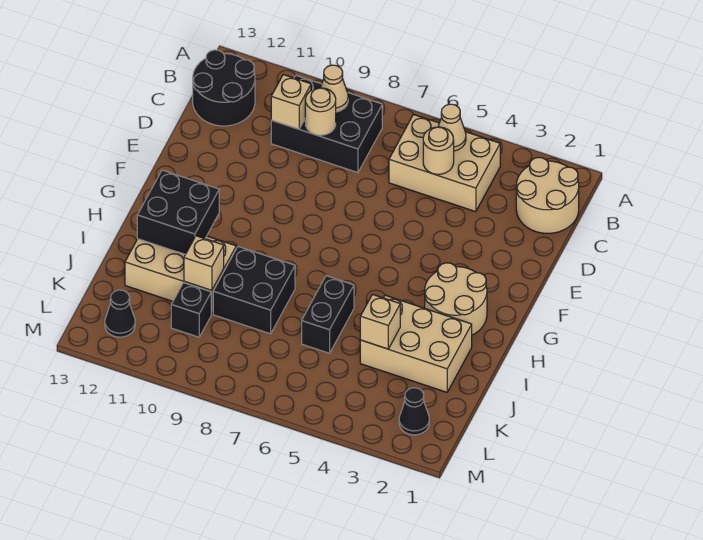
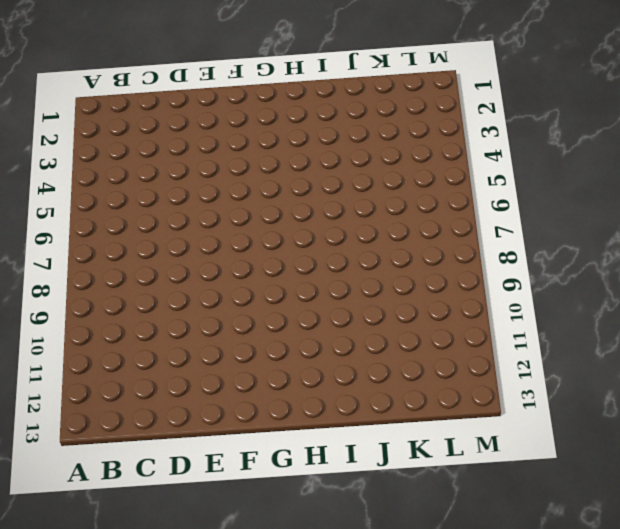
none -> tan round brick B1:C2 level 1
none -> tan brick B4:C6 level 1
none -> black brick B8:C10 level 1

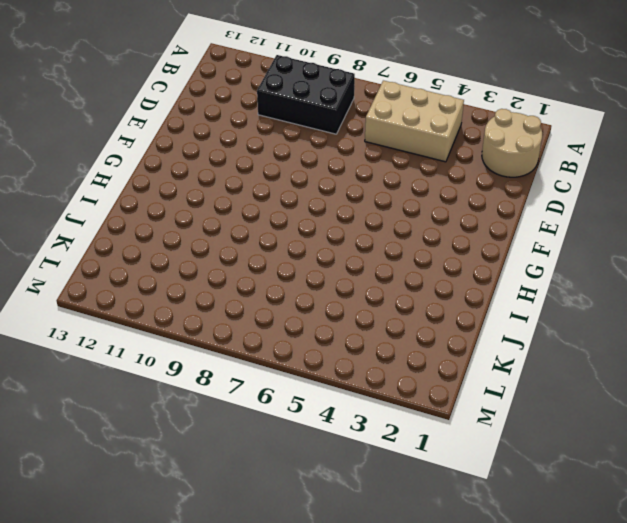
none -> black round brick B12:C13 level 1
none -> tan round brick G2:H3 level 1
none -> tan brick I2:J4 level 1

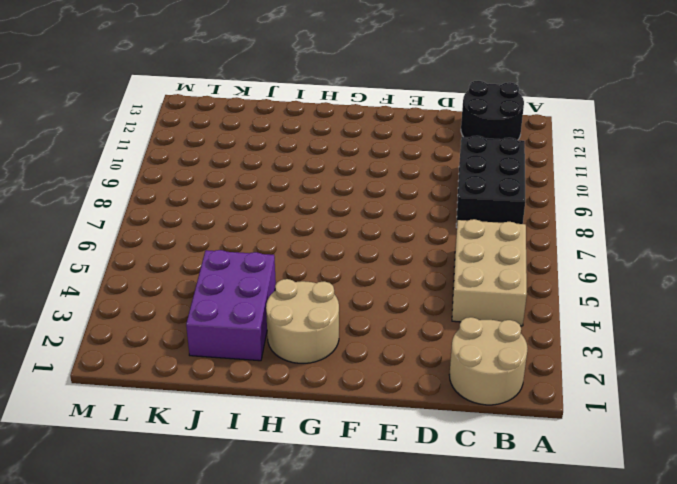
purple brick I2:J4 level 1 -> tan brick I2:J4 level 1
none -> black brick I6:J6 level 1
none -> black brick I8:J9 level 1
none -> tan brick I10:J12 level 1

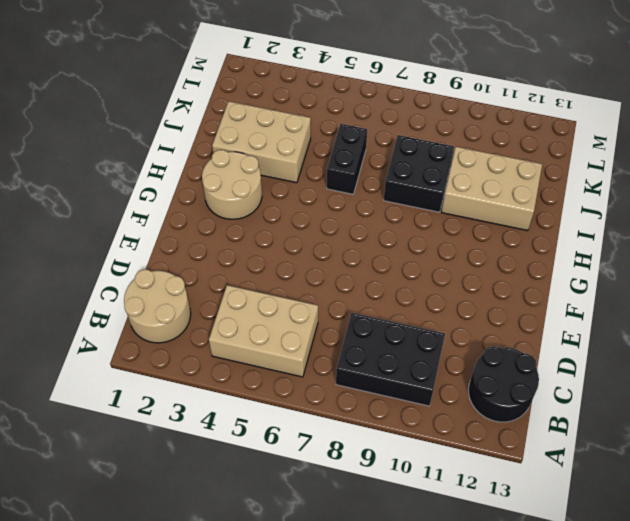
none -> black brick K10 level 1
none -> black cone L2 level 1
none -> black cone L12 level 1

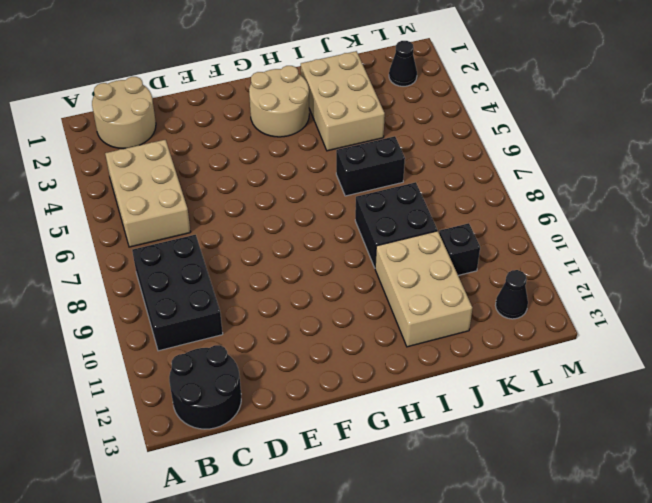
none -> tan cone B5 level 2
none -> tan cone B9 level 2
none -> tan round brick C5 level 2

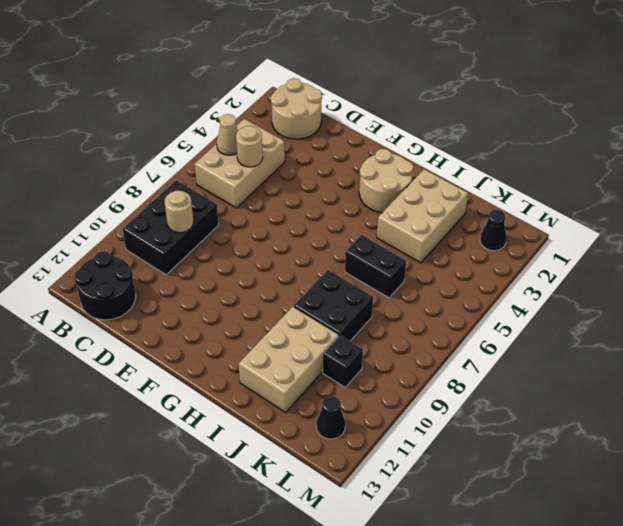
none -> tan cone B9 level 2
none -> tan brick C10 level 2
none -> black brick H11:I12 level 2

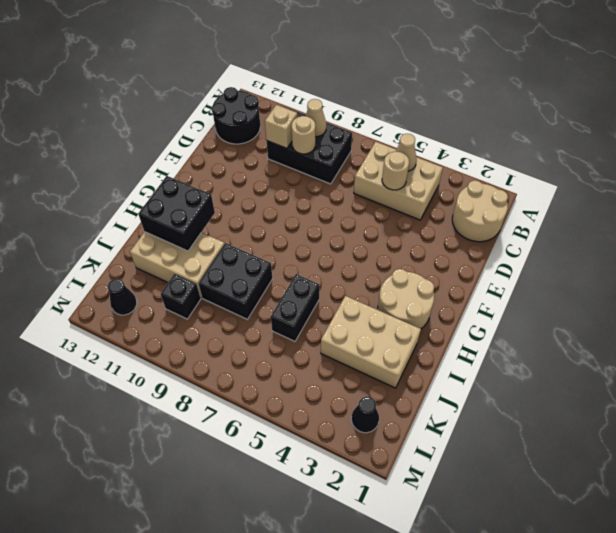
none -> tan brick J4 level 2
none -> tan brick J10 level 2

